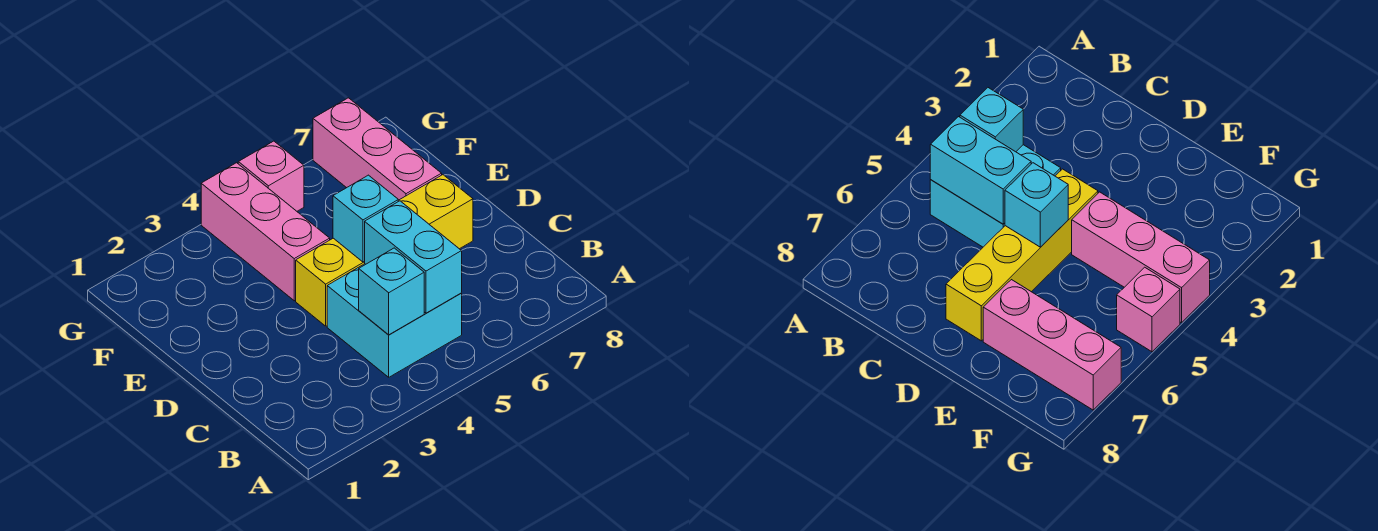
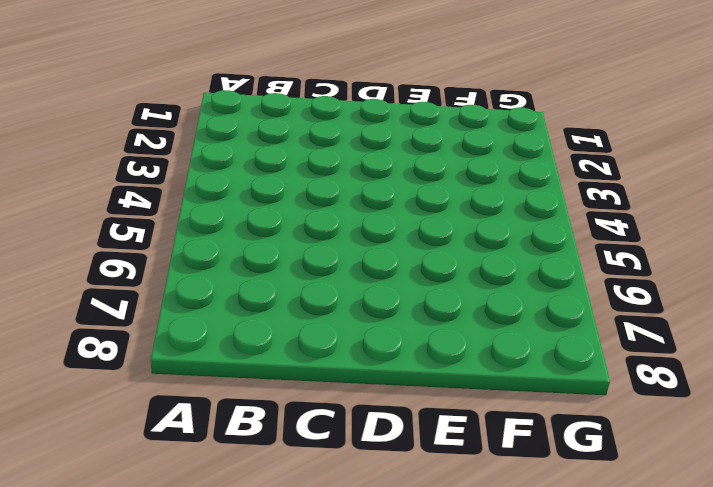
none -> cyan brick B4:C5 level 1
none -> yellow brick D4:D7 level 1

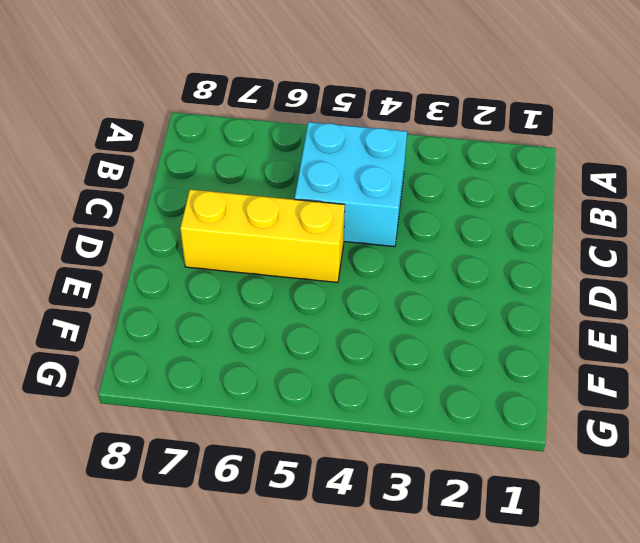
yellow brick D5:D7 level 1 -> yellow brick D4:D7 level 1
none -> pink brick E4:G4 level 1
none -> pink brick E7:G7 level 1

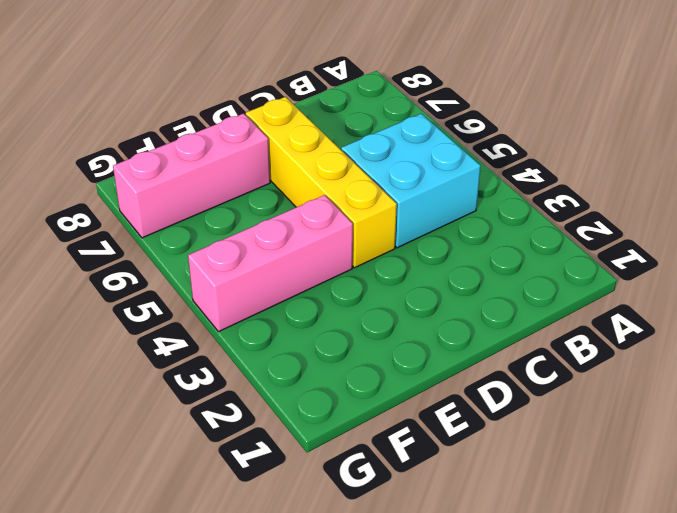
none -> pink brick G5 level 1
none -> cyan brick B4 level 2

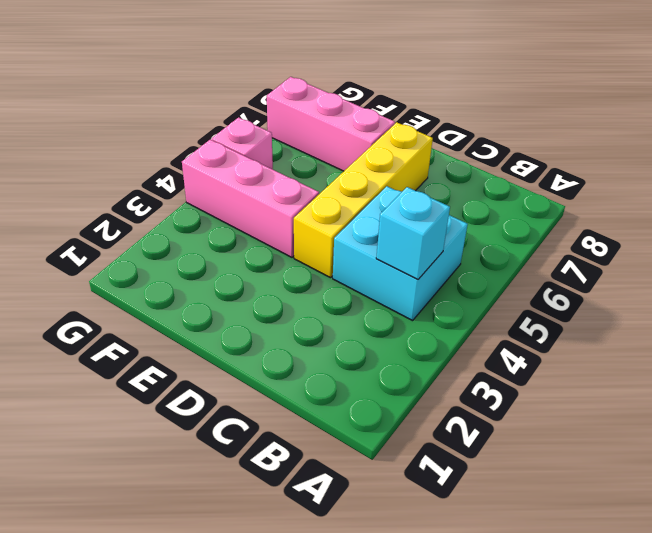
none -> cyan brick B5:C5 level 2
none -> cyan brick D5 level 2

